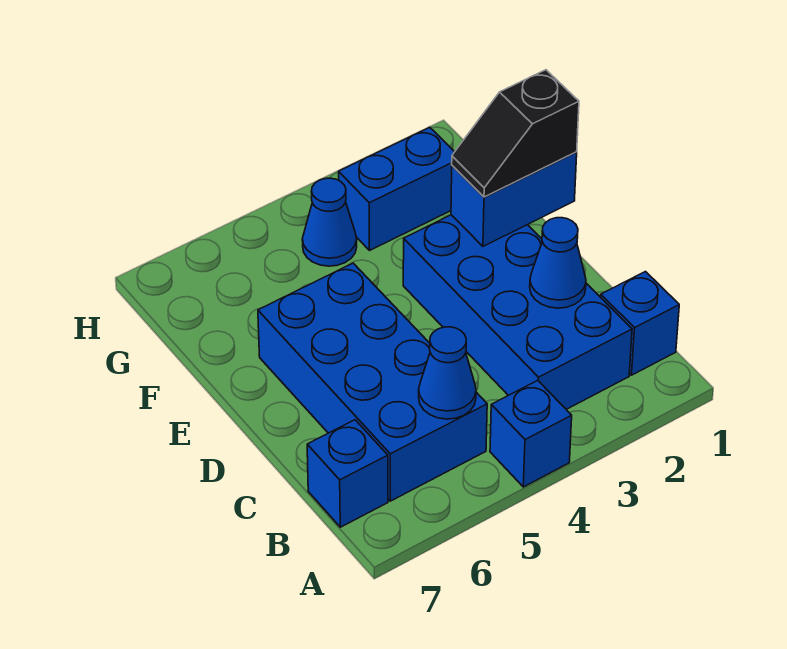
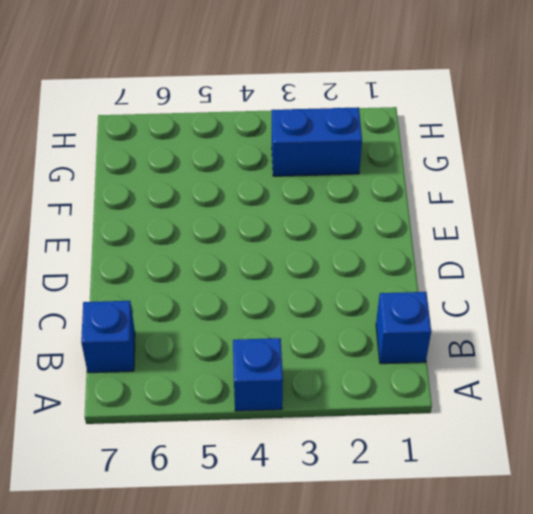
none -> blue brick B2:E3 level 1
none -> blue brick B5:E6 level 1

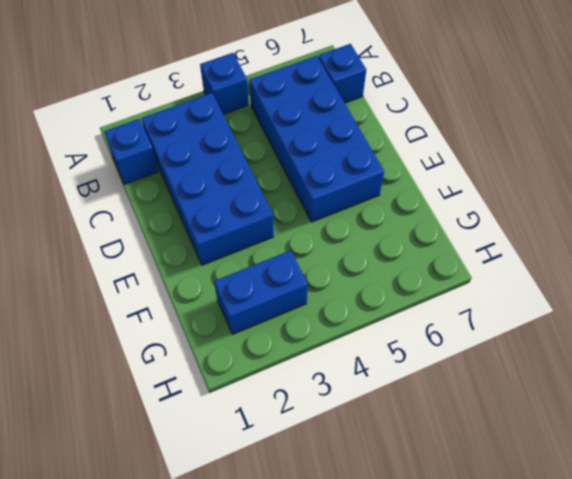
none -> blue cone G4 level 1
none -> blue cone B5 level 2

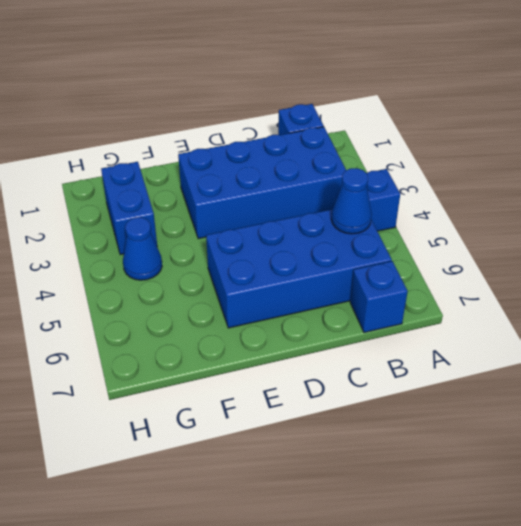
none -> blue cone C2 level 2
none -> blue brick E1:E2 level 2

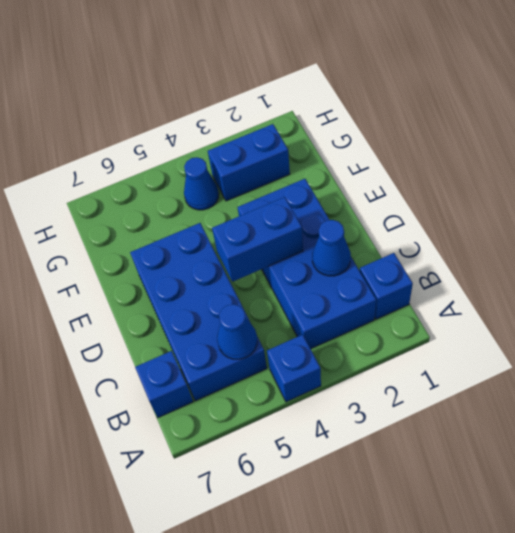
blue brick D3:D4 level 2 -> blue brick E1:E2 level 2
none -> black slope E1:E2 level 3 top 1

